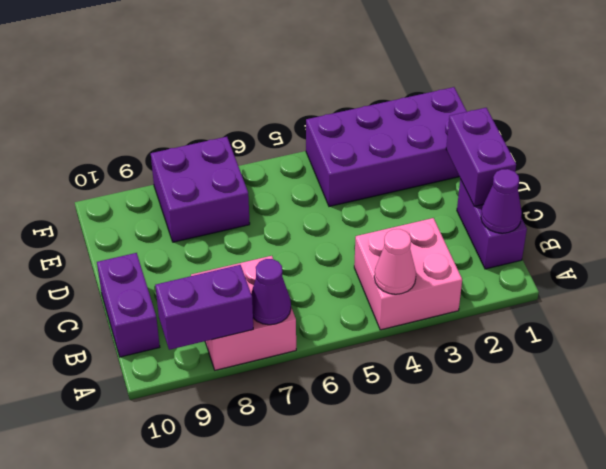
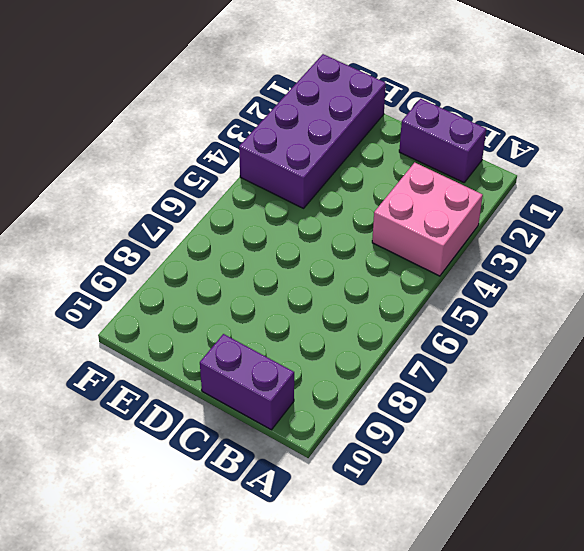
none -> pink brick A7:B8 level 1
none -> purple brick E7:F8 level 1

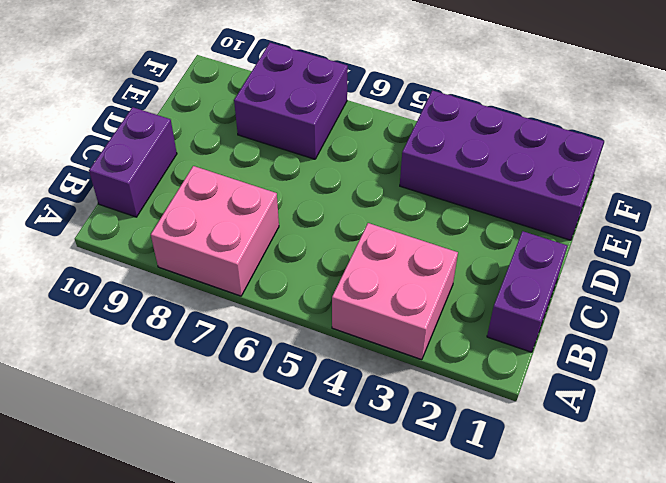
none -> pink cone A4 level 2
none -> purple cone A7 level 2

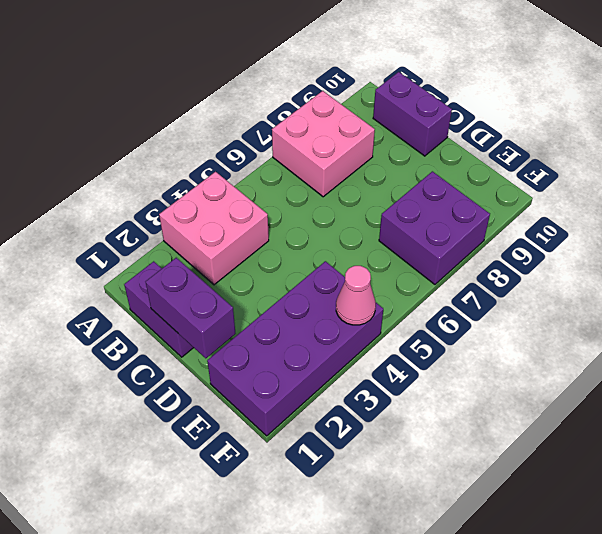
pink cone F4 level 2 -> pink cone A4 level 2
none -> purple cone A7 level 2
none -> purple brick A8:A9 level 2

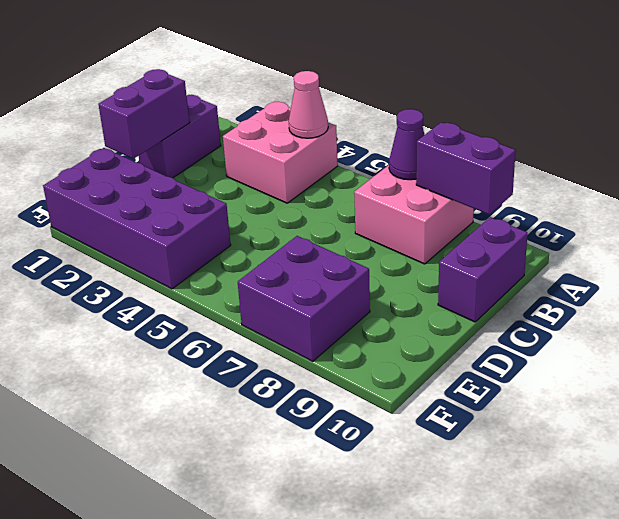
none -> purple cone B1 level 2

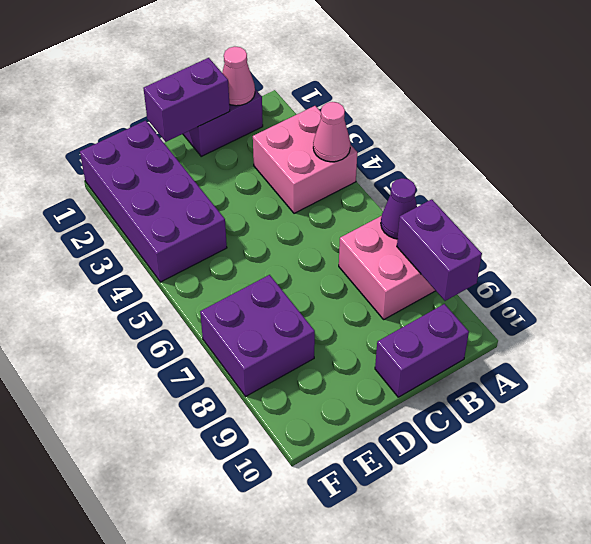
pink cone B1 level 2 -> purple cone B1 level 2

